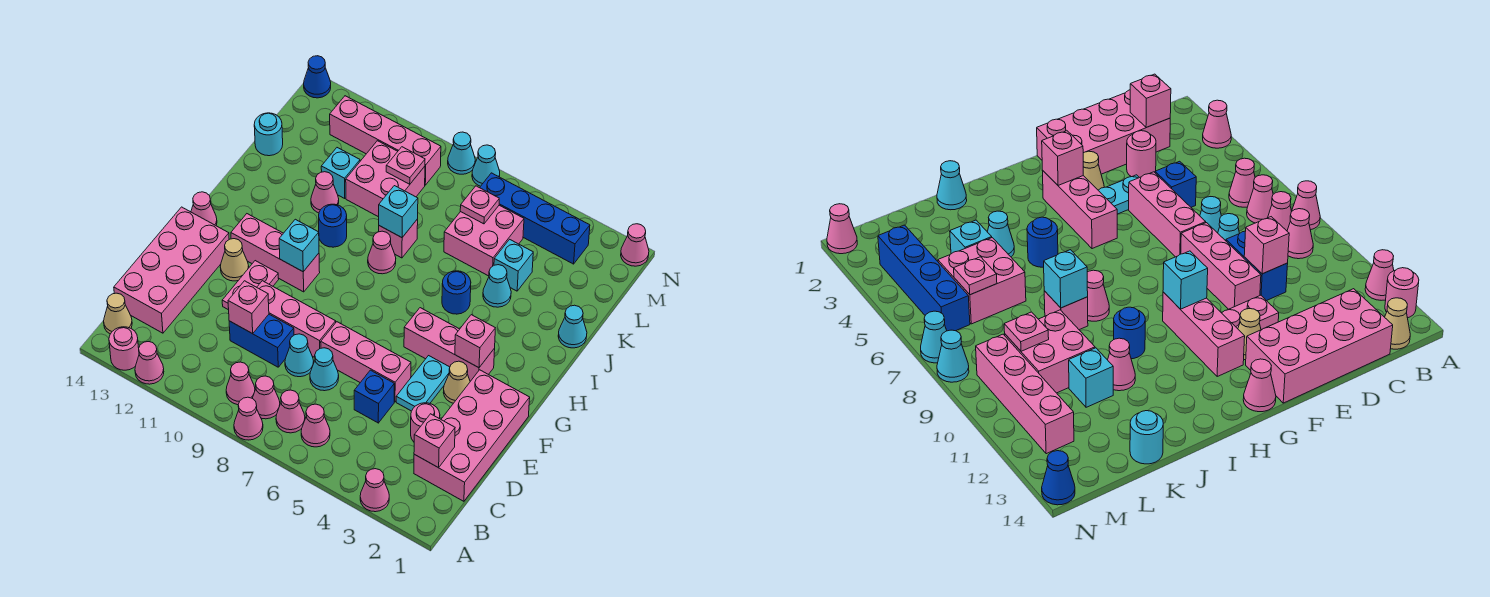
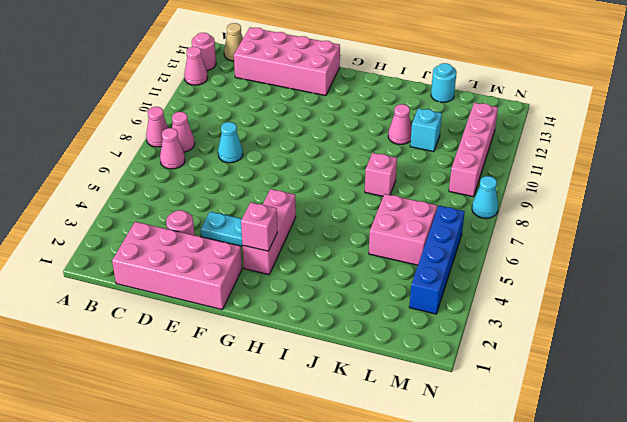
none -> pink cone A3 level 1
none -> pink cone B6 level 1
none -> pink cone B9 level 1
none -> blue brick D5 level 1

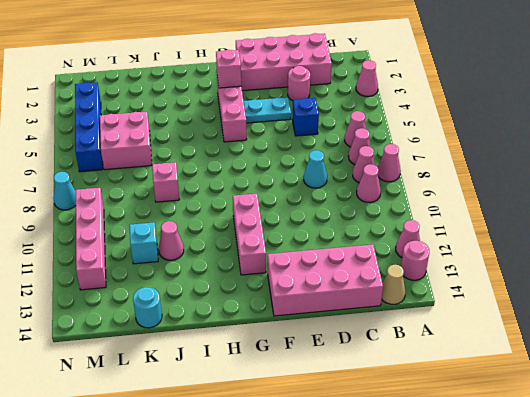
none -> cyan cone D7 level 1
none -> blue brick D9:D10 level 1
none -> pink brick E5:E7 level 1
none -> pink brick E8:E10 level 1

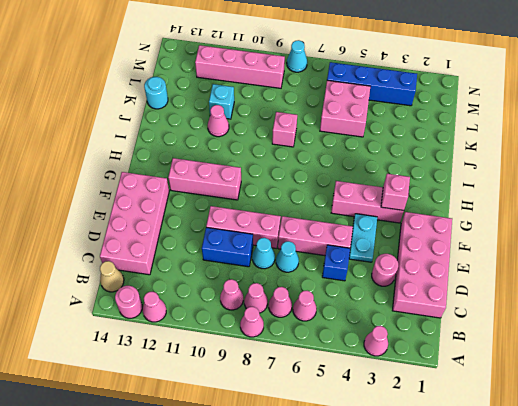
none -> pink plate E11:F11 level 1
none -> tan cone F3 level 1
none -> tan cone F12 level 1
none -> pink cone G14 level 1

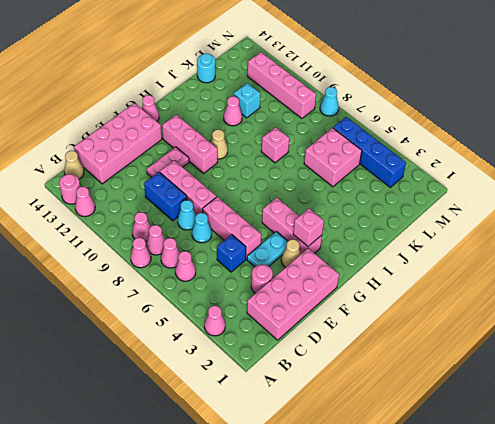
tan cone H10 level 1 -> tan cone F12 level 1
none -> blue round brick I5 level 1
none -> pink cone I8 level 1
none -> blue round brick I10 level 1
none -> cyan cone J1 level 1

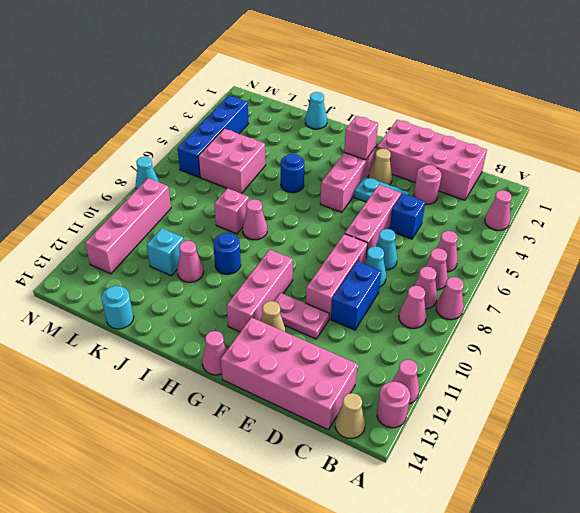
none -> cyan cone J4 level 1
none -> cyan brick K4 level 1
none -> pink brick K9:L10 level 1
none -> pink cone N1 level 1

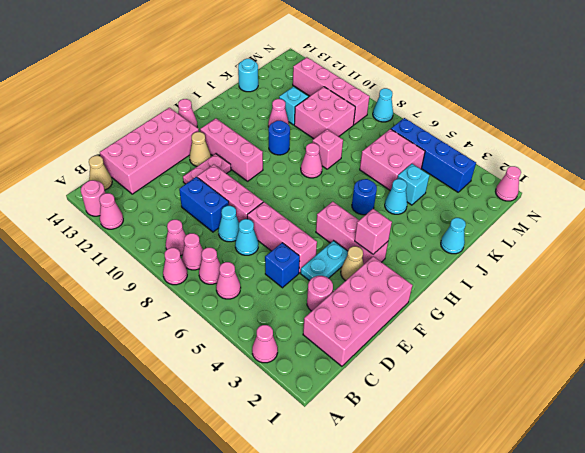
none -> cyan cone N7 level 1
none -> blue cone N14 level 1
none -> pink brick C2 level 2
none -> pink brick D10 level 2

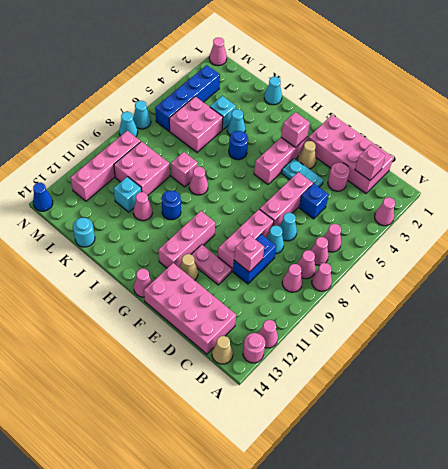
none -> cyan brick G10 level 2
none -> cyan brick J8 level 2
none -> pink plate L6 level 2
none -> pink plate L9 level 2

